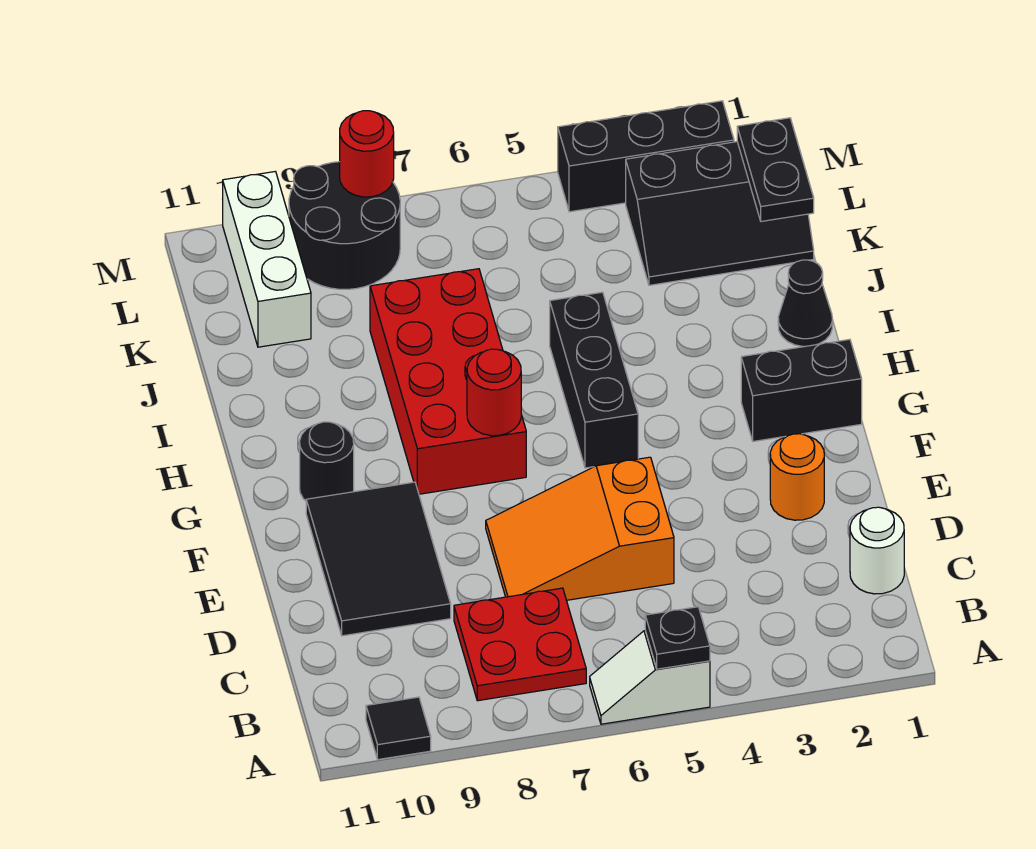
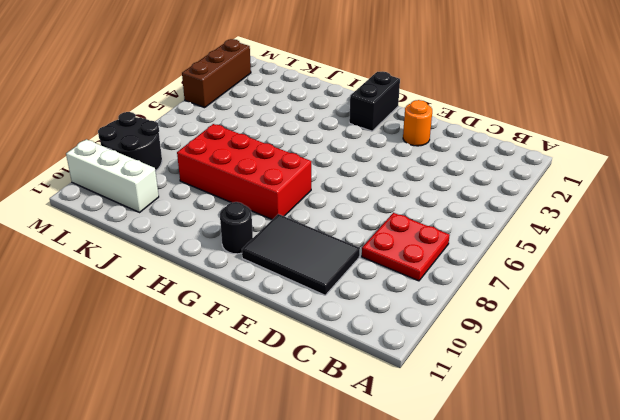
brown brick M2:M4 level 1 -> black brick M2:M4 level 1
none -> white slope A5:A6 level 1 top 5
none -> black tile A10 level 1
none -> white round brick C1 level 1

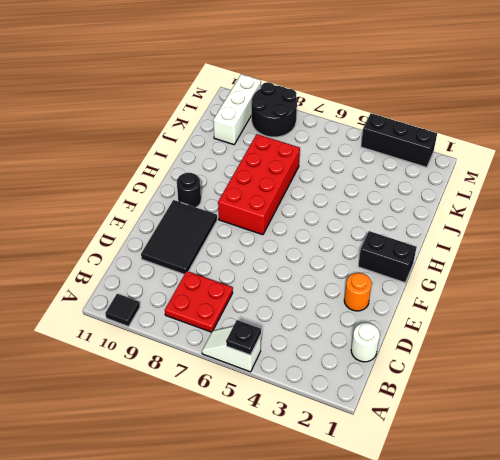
none -> orange slope D5:E7 level 1 top 5
none -> black brick G5:I5 level 1
none -> black cone I1 level 1

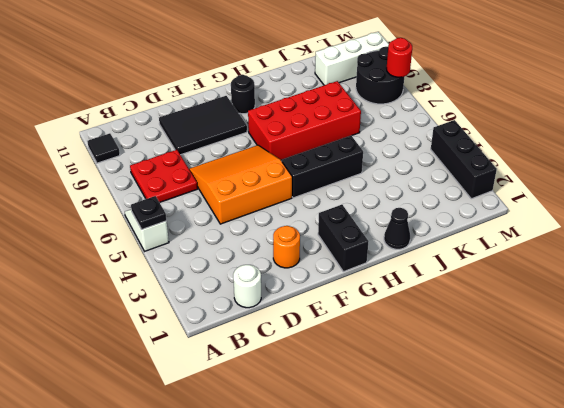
orange slope D5:F7 level 1 top 5 -> orange slope D5:E7 level 1 top 5
none -> black slope K1:L3 level 1 top L
none -> red round brick G7 level 2
none -> black plate K1:L1 level 2

